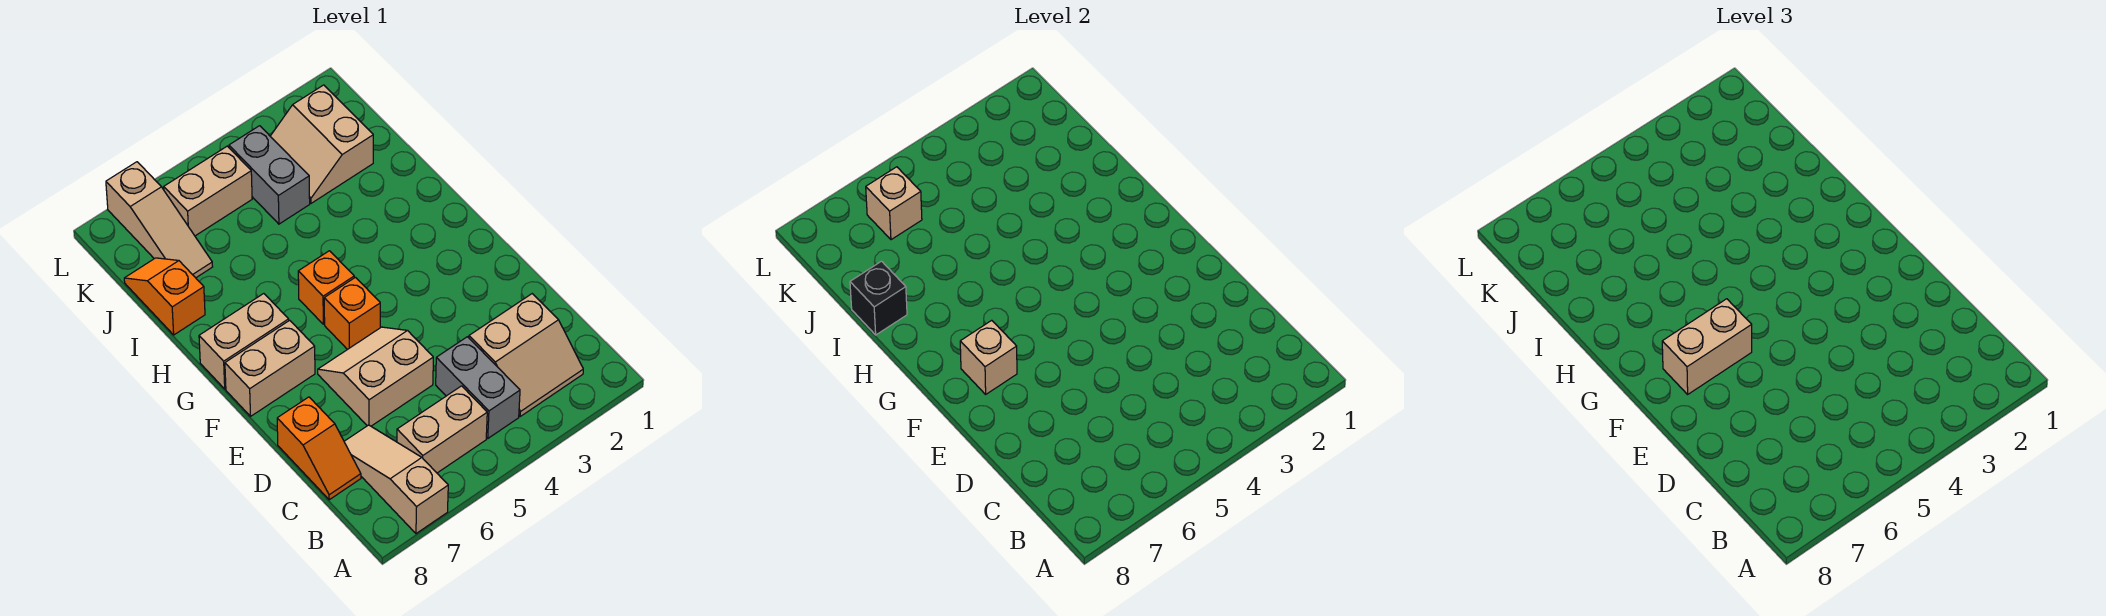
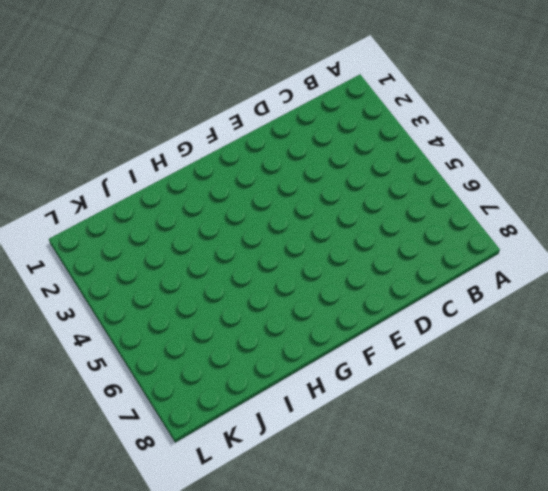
none -> tan slope A7:C7 level 1 top A
none -> tan slope B2:C3 level 1 top C
none -> grey brick B4:C4 level 1

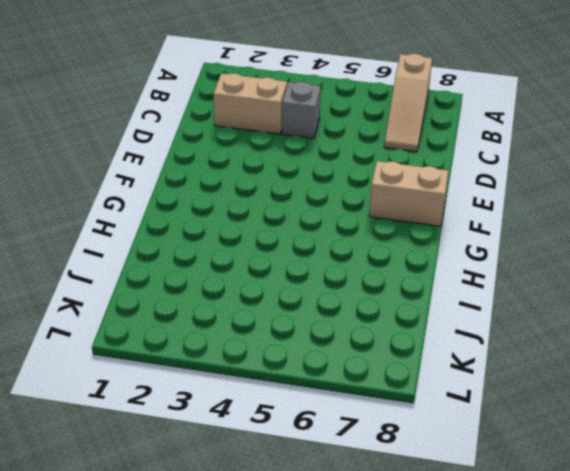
grey brick C4 level 1 -> grey brick B4:C4 level 1
none -> tan brick B5:B6 level 1
none -> orange slope C8:D8 level 1 top D
none -> tan slope D5:E6 level 1 top D

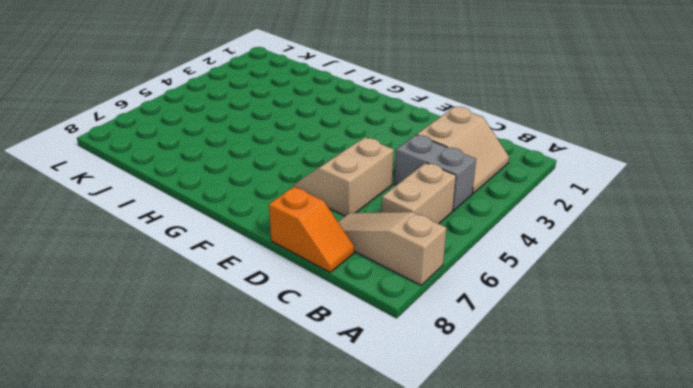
none -> orange brick F5 level 1
none -> tan brick F7:F8 level 1
none -> orange brick G5 level 1

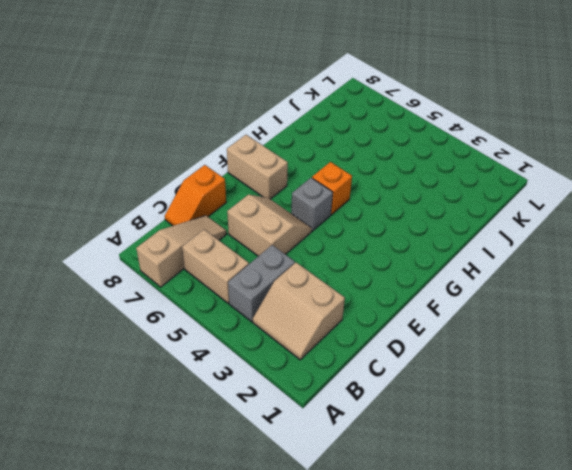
grey brick F5 level 1 -> orange brick F5 level 1
none -> tan brick G7:G8 level 1
none -> orange slope I8:J8 level 1 top I
none -> tan slope J2:K3 level 1 top 2

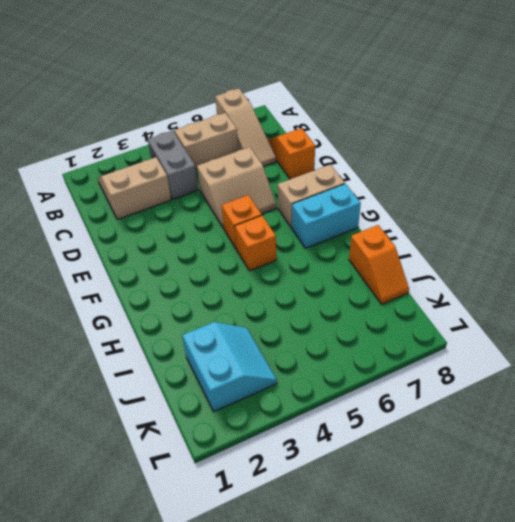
cyan brick G7:G8 level 1 -> tan brick G7:G8 level 1
cyan slope J2:K3 level 1 top 2 -> tan slope J2:K3 level 1 top 2
none -> grey brick J4:K4 level 1
none -> tan slope J7:L7 level 1 top L
none -> tan brick K5:K6 level 1

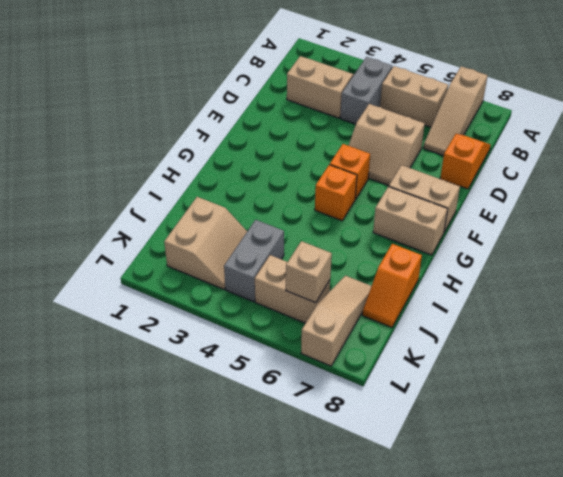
none -> tan brick F7 level 2
none -> black brick I8 level 2
none -> tan brick F6:F7 level 3

